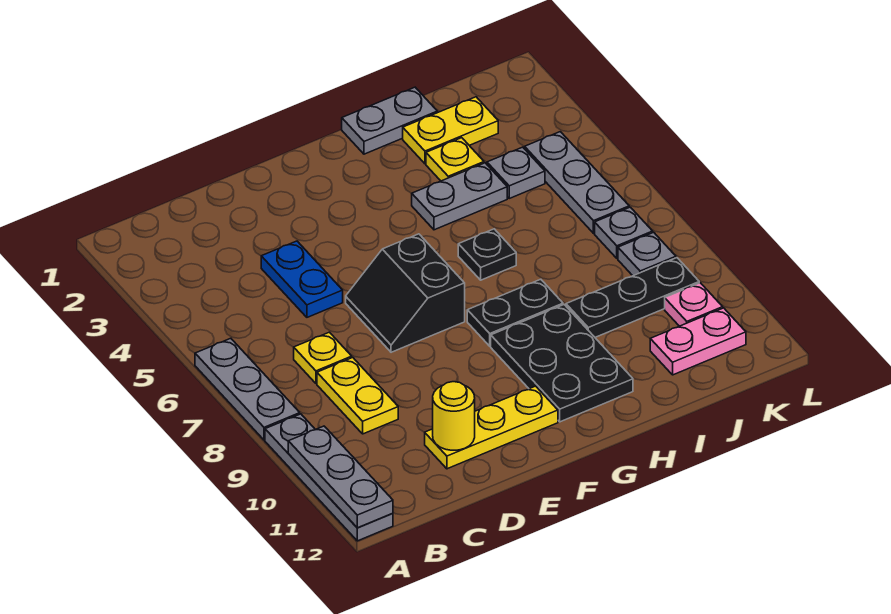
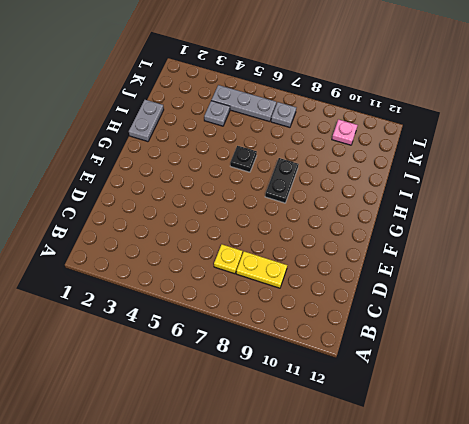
none -> grey plate A6:A8 level 1
none -> grey plate A9:A12 level 1
none -> blue plate D4:D5 level 1

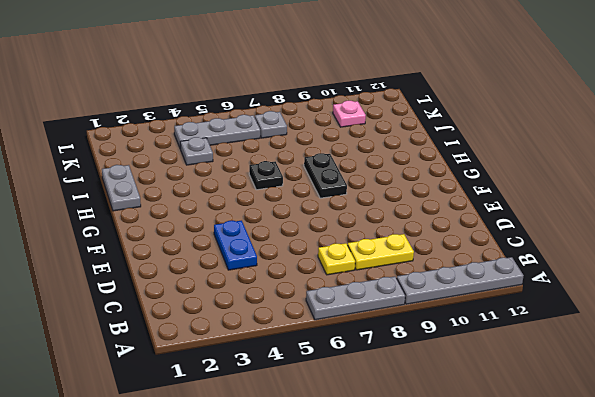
blue plate D4:E4 level 1 -> blue plate D4:D5 level 1
none -> yellow plate D11:F11 level 1
none -> black slope E6:F7 level 1 top F
none -> black plate G9:H11 level 1

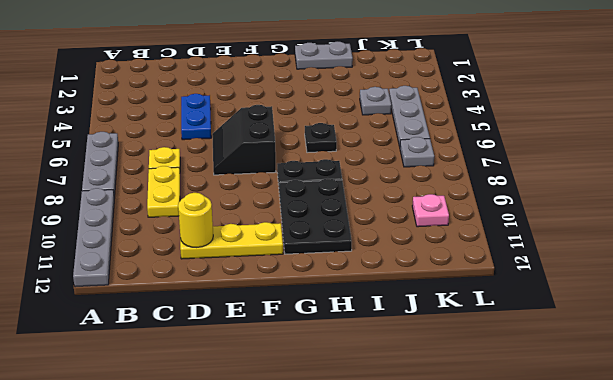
none -> grey plate H4:I4 level 1
none -> yellow plate I2:J2 level 1
none -> yellow plate I3 level 1

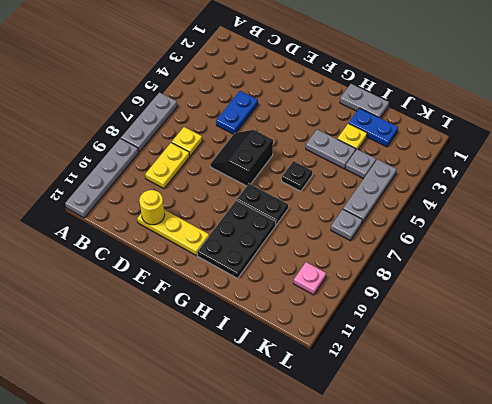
blue plate I2:J2 level 1 -> yellow plate I2:J2 level 1
none -> black plate I9:K9 level 1
none -> pink plate J11:K11 level 1
none -> grey plate K8 level 1

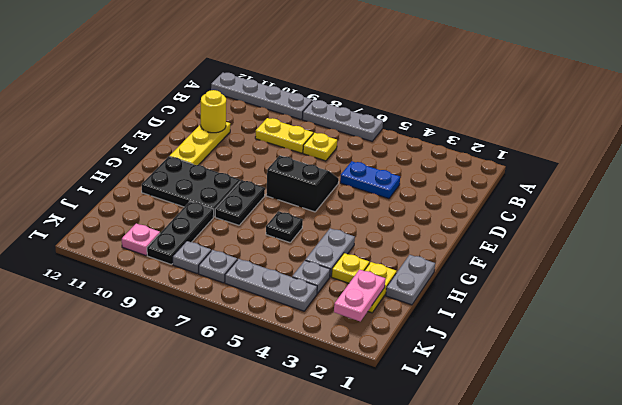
pink plate J2:K2 level 2 -> pink plate J11:K11 level 1
none -> grey plate A10:A12 level 2

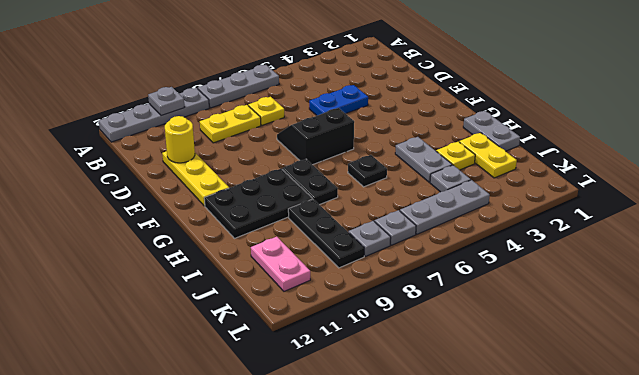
grey plate A10 level 2 -> grey plate A10:A12 level 2
none -> pink plate K10 level 1

